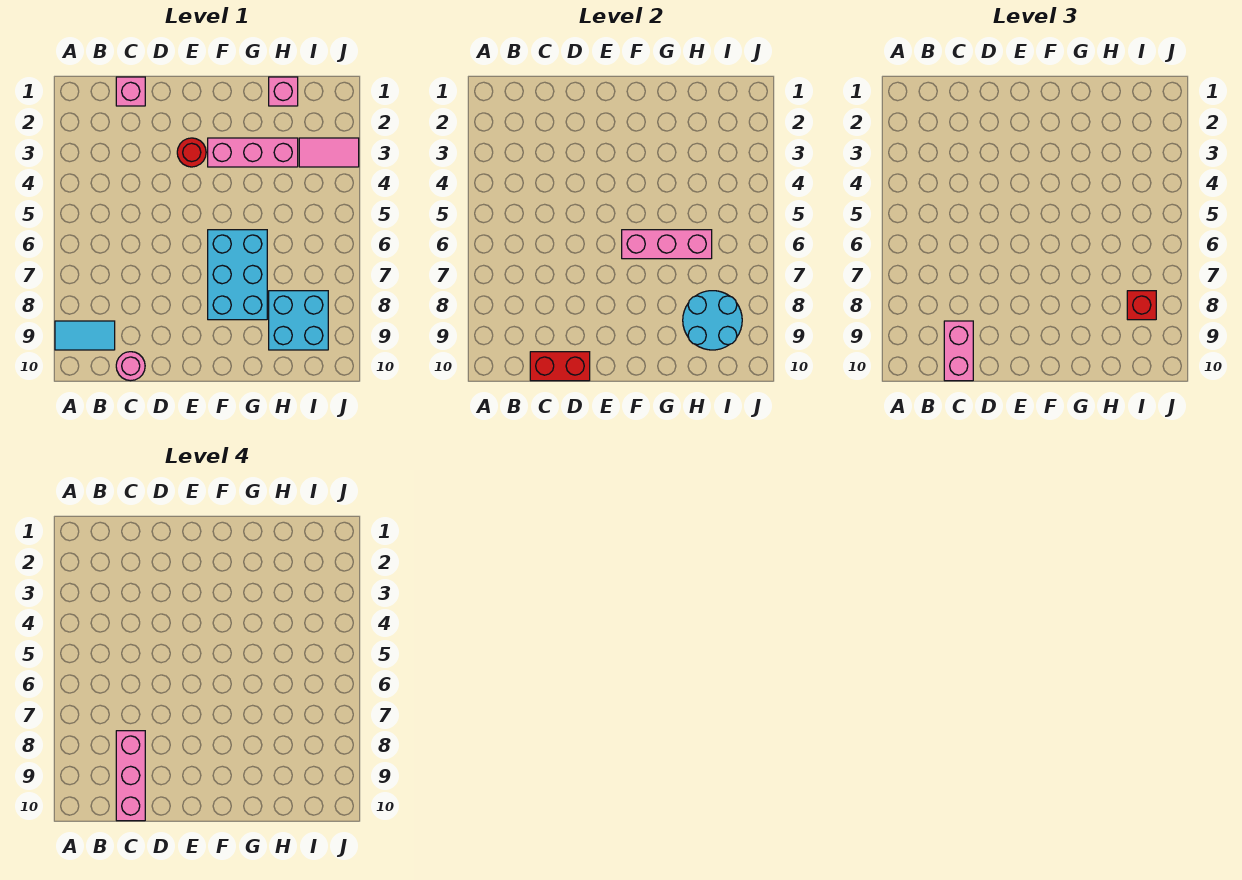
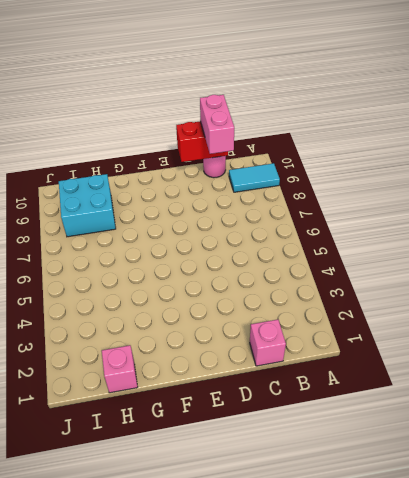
none -> red round brick E3 level 1
none -> pink brick F3:H3 level 1
none -> cyan brick F6:G8 level 1

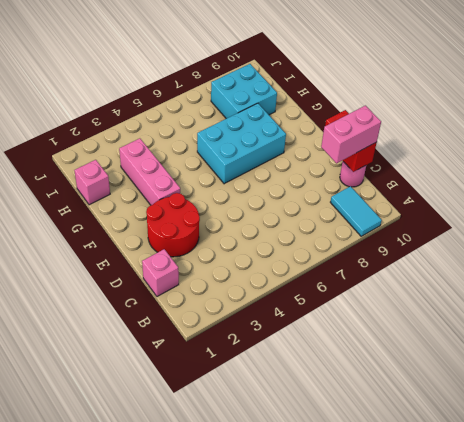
red round brick D2:E3 level 1 -> red round brick E3 level 1
none -> pink tile I3:J3 level 1
none -> pink brick F6:H6 level 2
none -> cyan round brick H8:I9 level 2

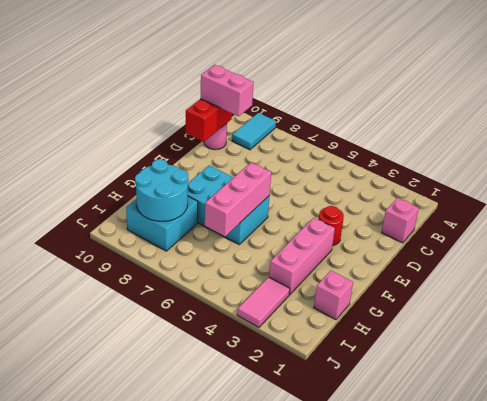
none -> red brick I8 level 3
none -> pink brick C8:C10 level 4

